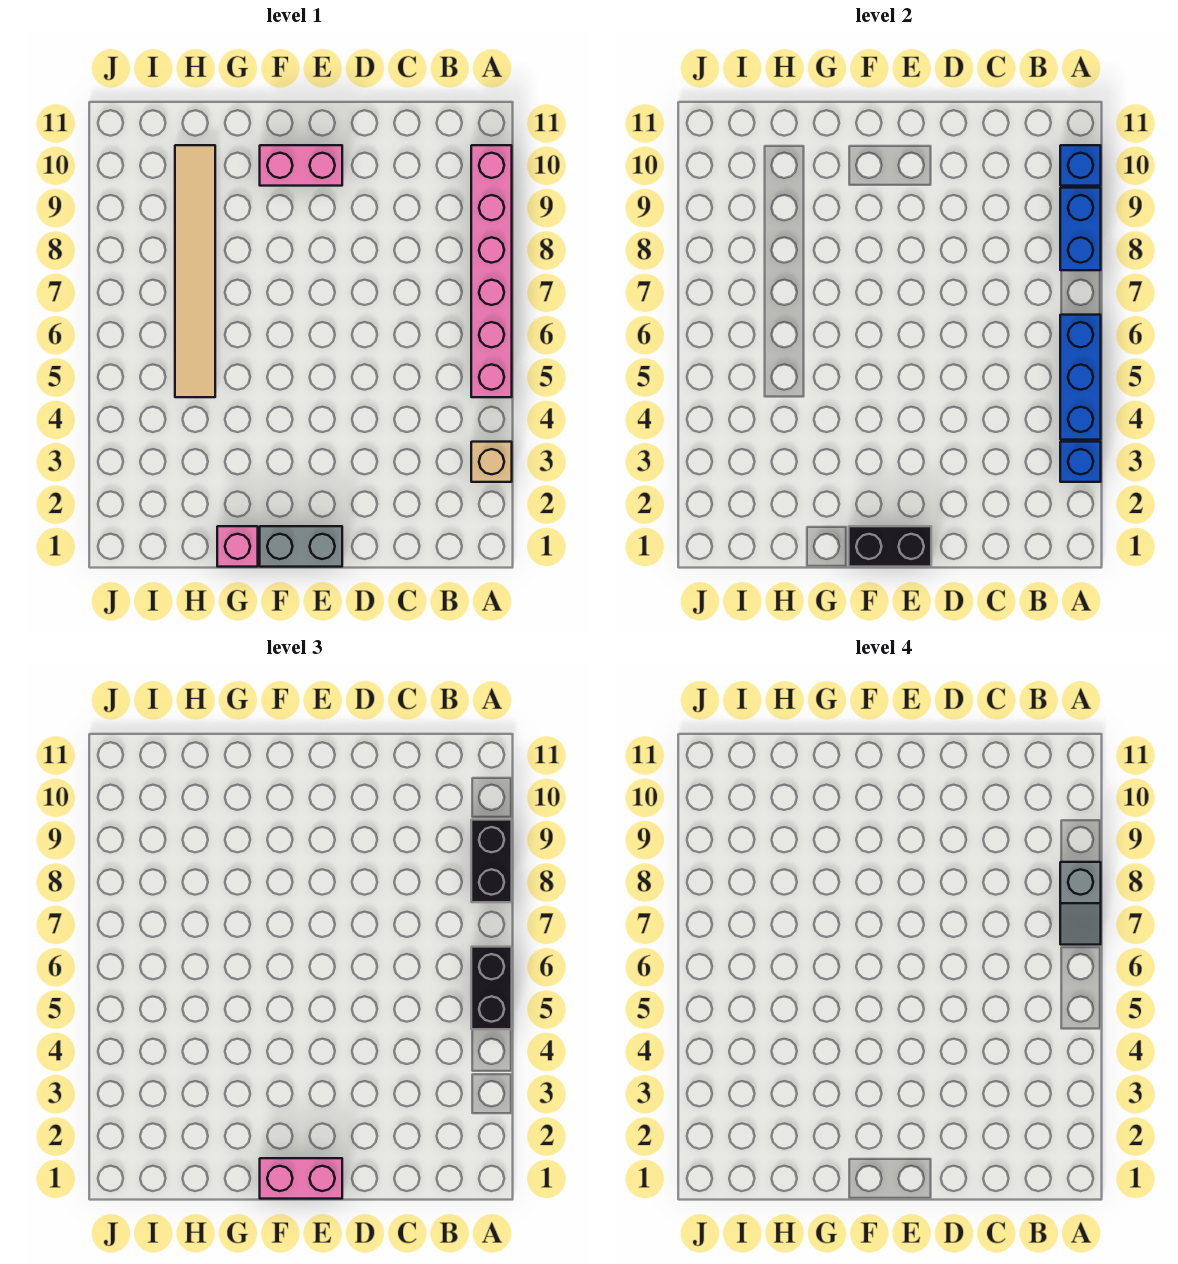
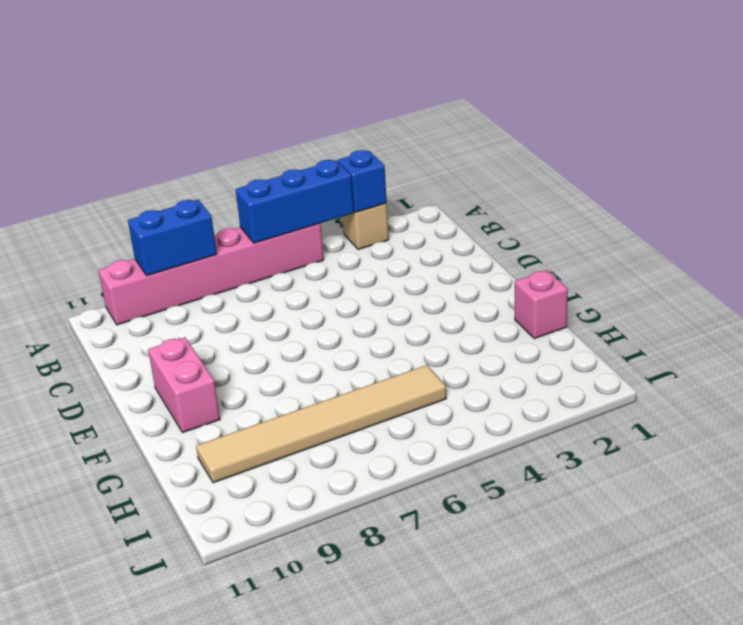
none -> grey brick E1:F1 level 1
none -> blue brick A10 level 2
none -> black brick E1:F1 level 2

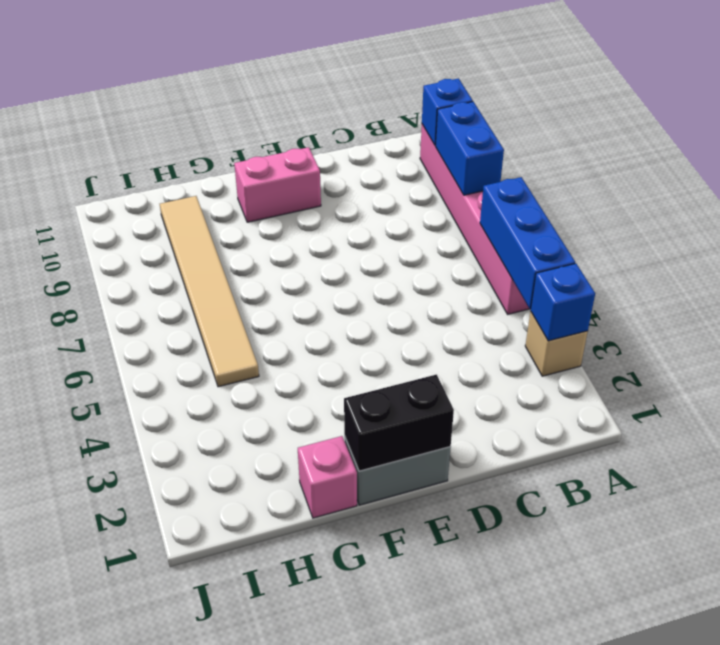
none -> black brick A5:A6 level 3
none -> black brick A8:A9 level 3
none -> pink brick E1:F1 level 3

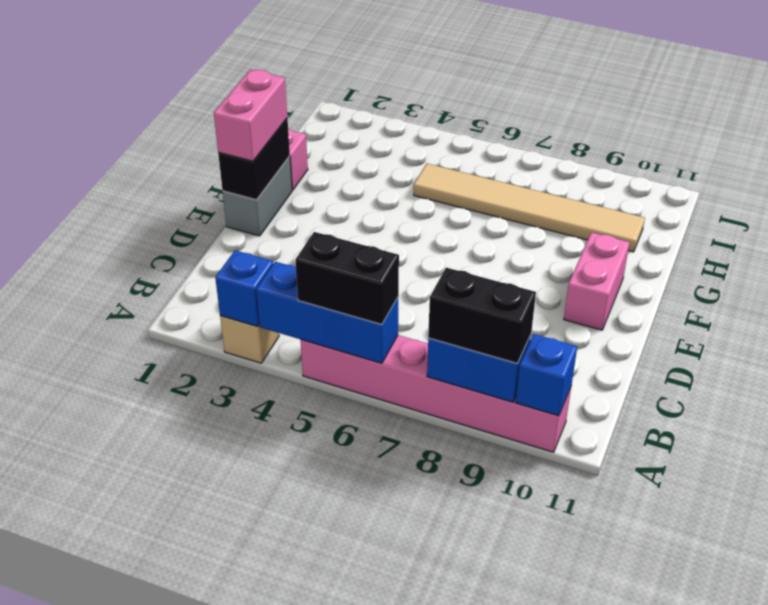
none -> grey slope A7:A8 level 4 top 8

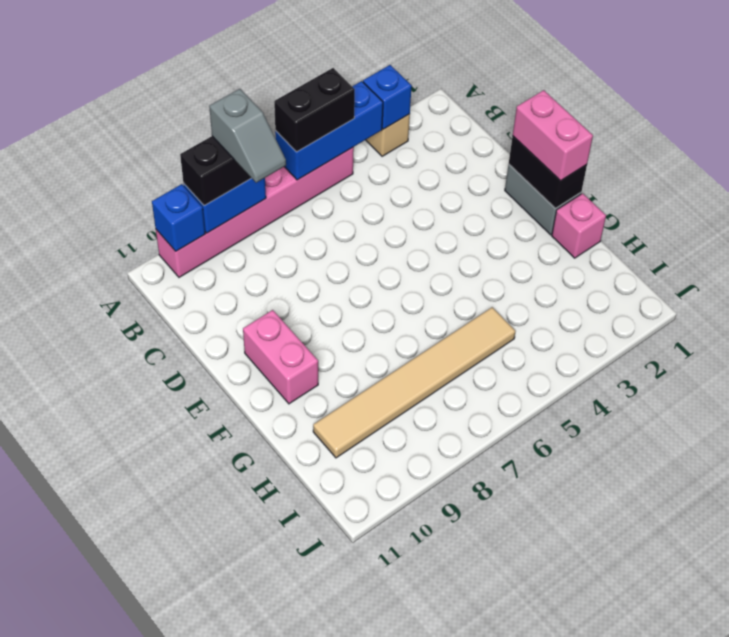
grey slope A8:B8 level 4 top A -> grey slope A7:A8 level 4 top 8

